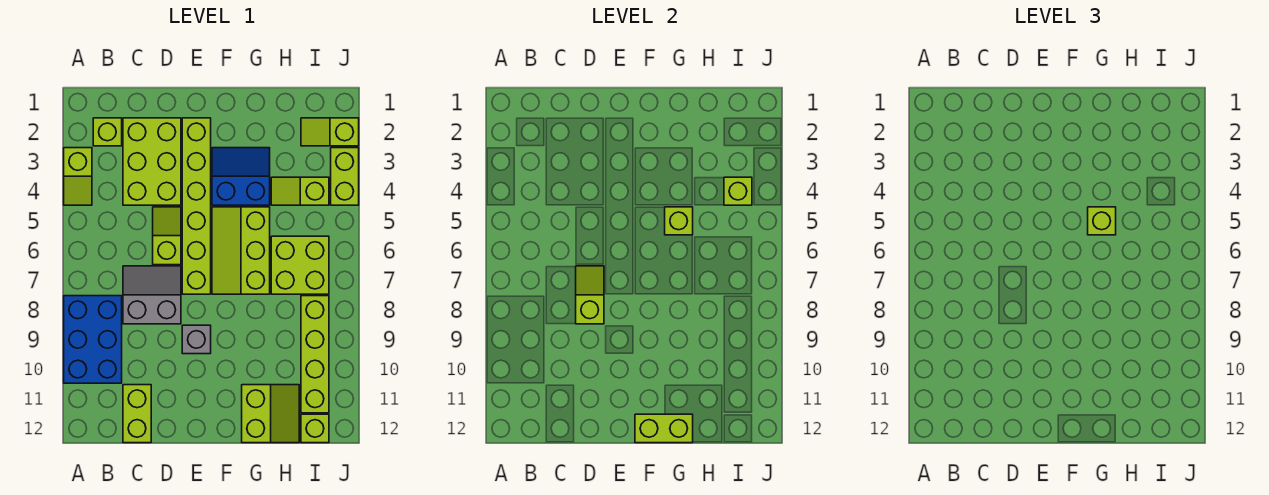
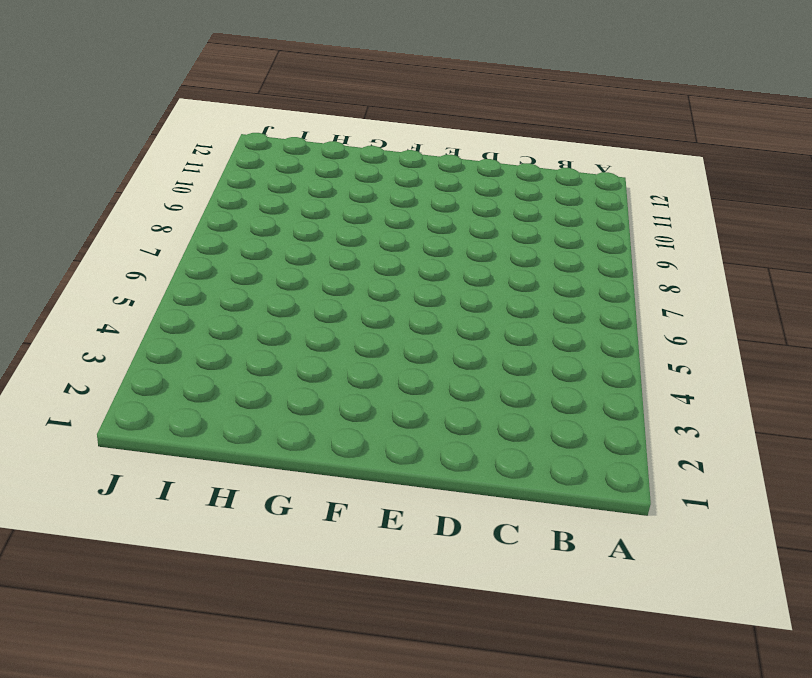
none -> lime slope A3:A4 level 1 top 3
none -> blue brick A8:B10 level 1
none -> lime brick B2 level 1

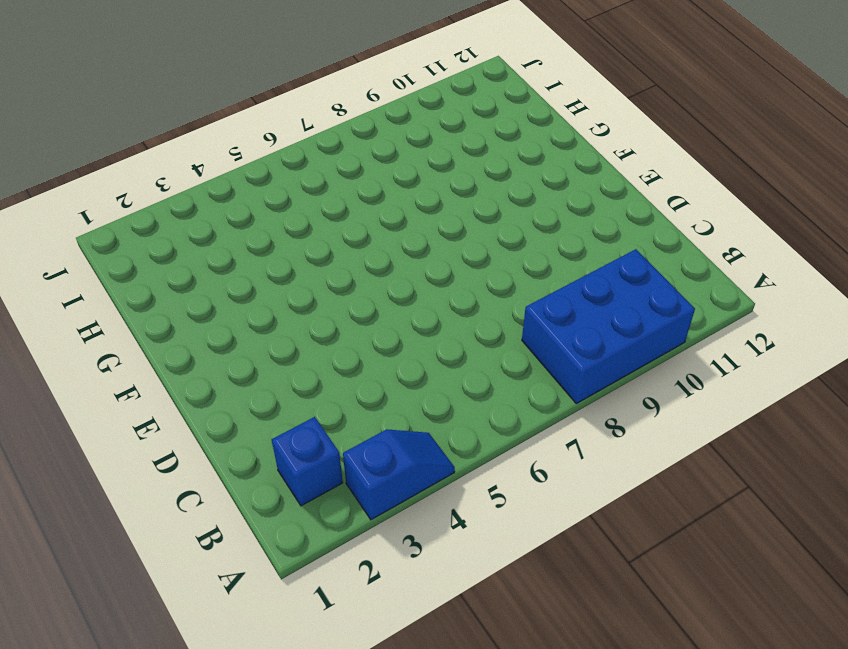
blue slope A3:A4 level 1 top 3 -> lime slope A3:A4 level 1 top 3
blue brick B2 level 1 -> lime brick B2 level 1
none -> lime brick C2:D4 level 1
none -> grey slope C7:D8 level 1 top 8
none -> lime brick C11:C12 level 1

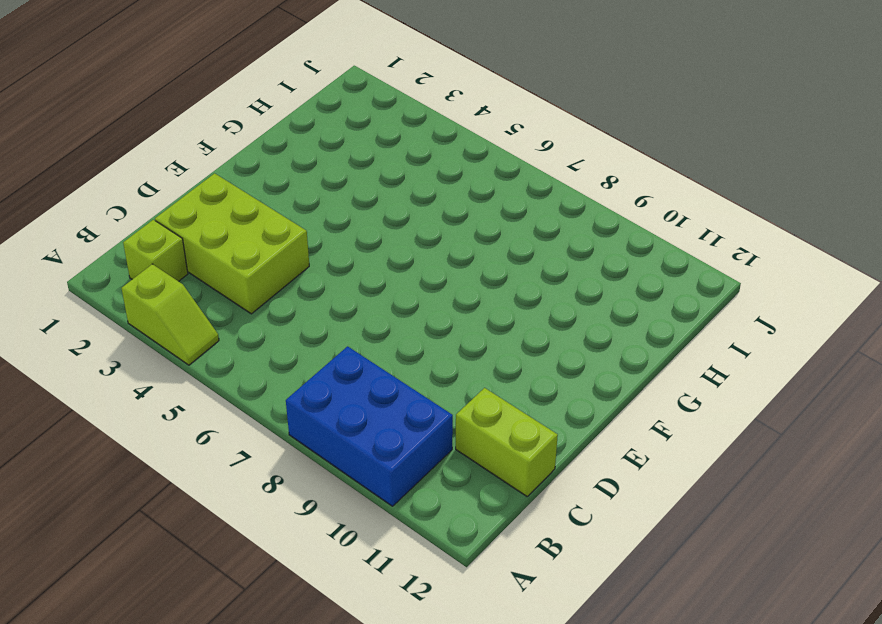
none -> grey slope C7:D8 level 1 top 8
none -> lime slope D5:D6 level 1 top 6
none -> lime brick E2:E7 level 1

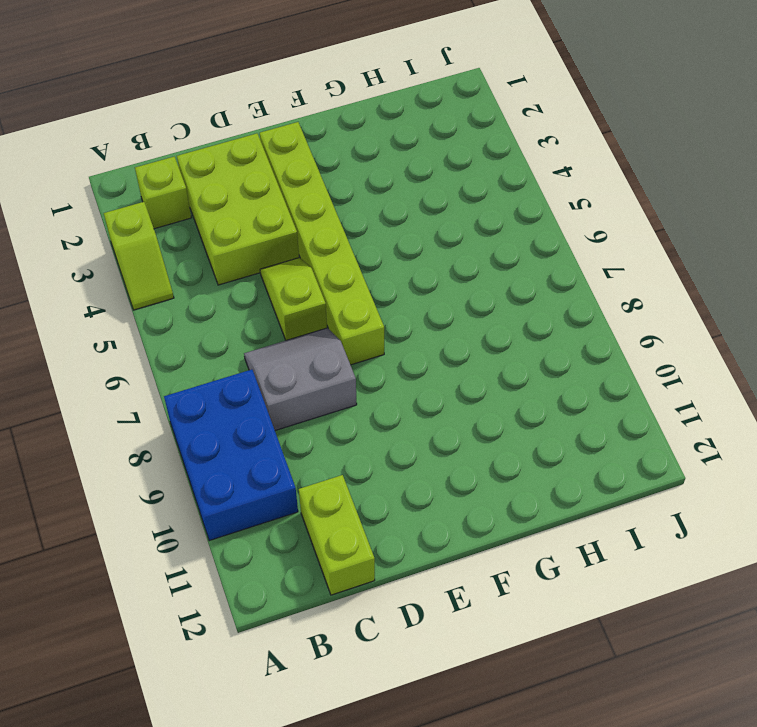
none -> grey brick E9 level 1
none -> blue slope F3:G4 level 1 top 4
none -> lime slope F5:G7 level 1 top G

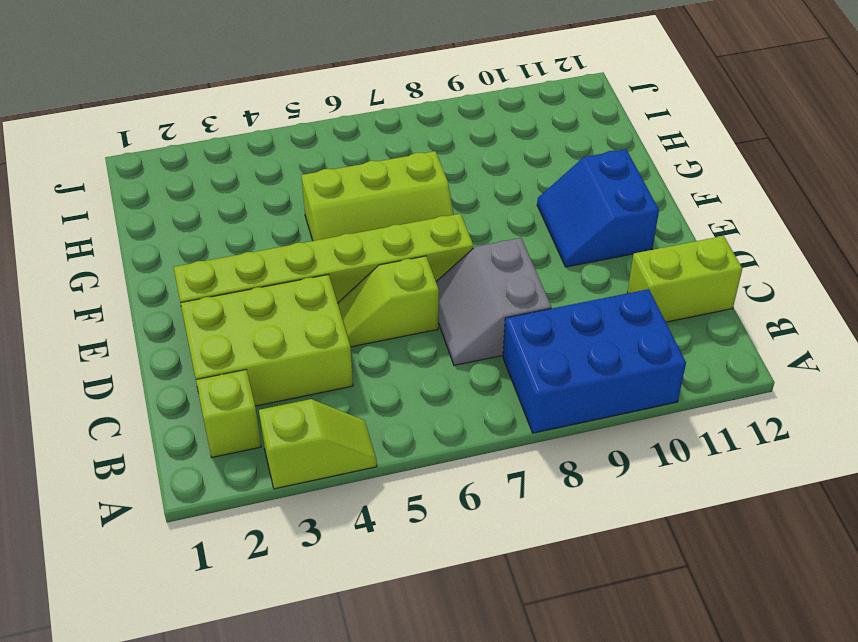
blue slope E10:F11 level 1 top 11 -> blue slope F3:G4 level 1 top 4
none -> grey brick E9 level 1
none -> lime slope G11:H12 level 1 top G
none -> lime slope H4:I4 level 1 top I

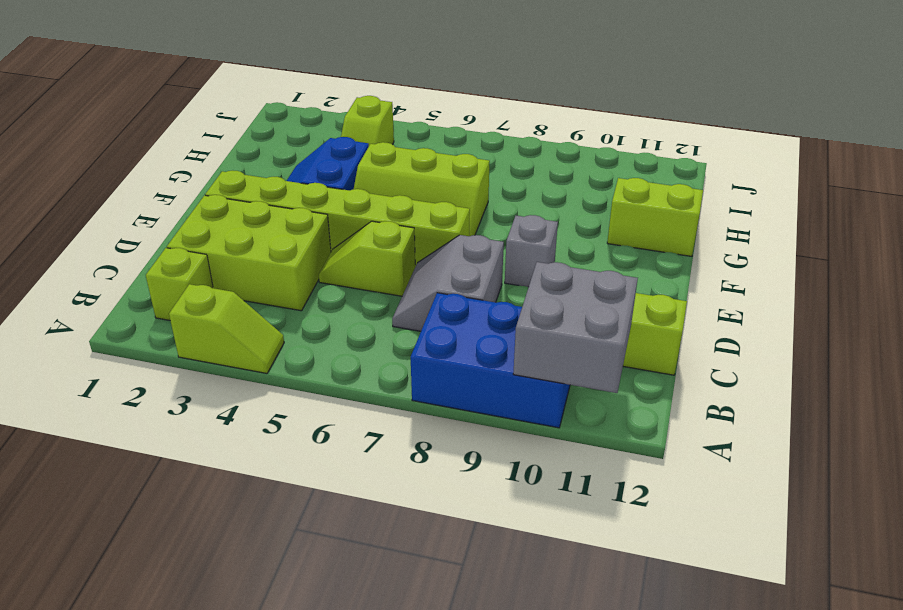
grey brick A10:B11 level 2 -> none
none -> lime brick H6:I7 level 1
none -> lime slope I2:J2 level 1 top J
none -> lime brick I8:I11 level 1

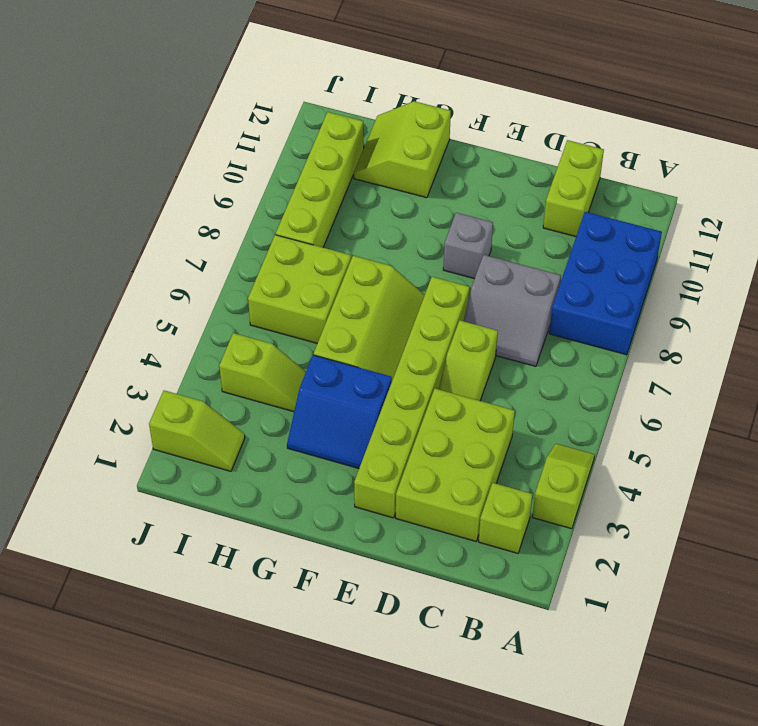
none -> lime brick I12 level 1
none -> lime brick J3:J4 level 1
none -> lime slope D7:D8 level 2 top 8

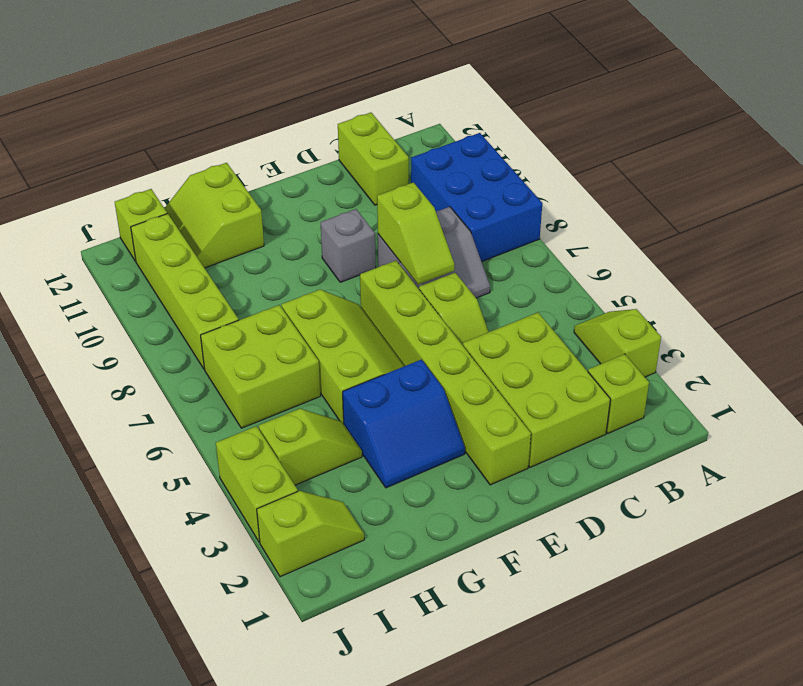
none -> lime brick F12:G12 level 2
none -> lime brick G5 level 2
none -> lime brick I4 level 2

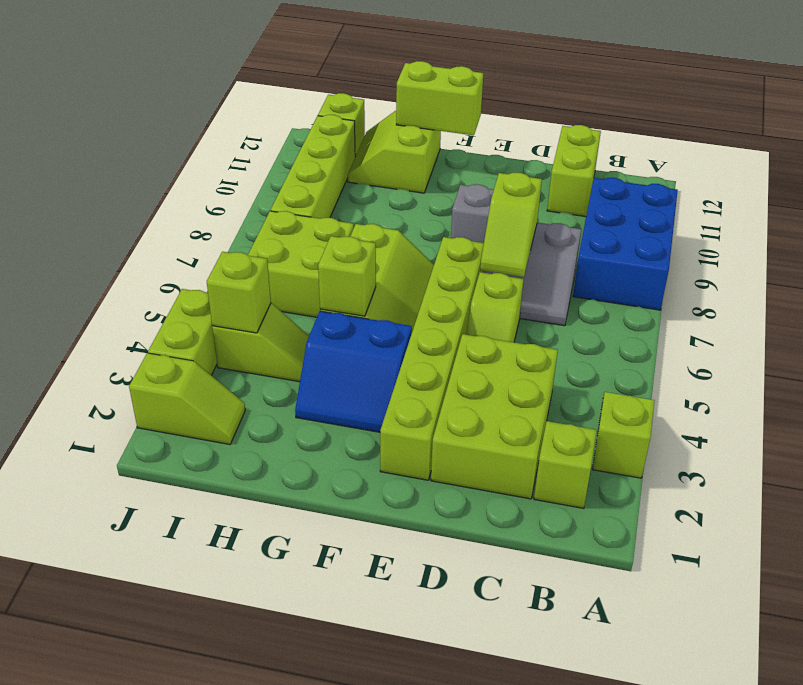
none -> lime brick G5 level 3

